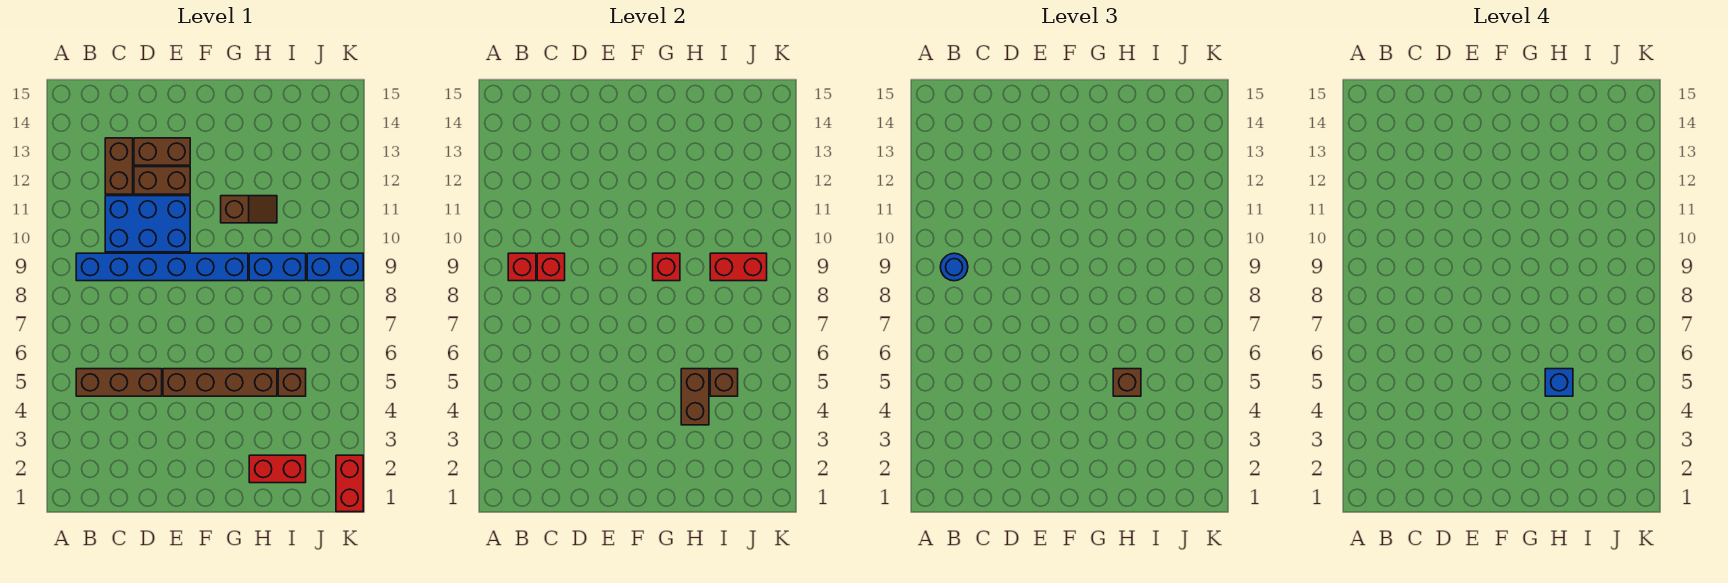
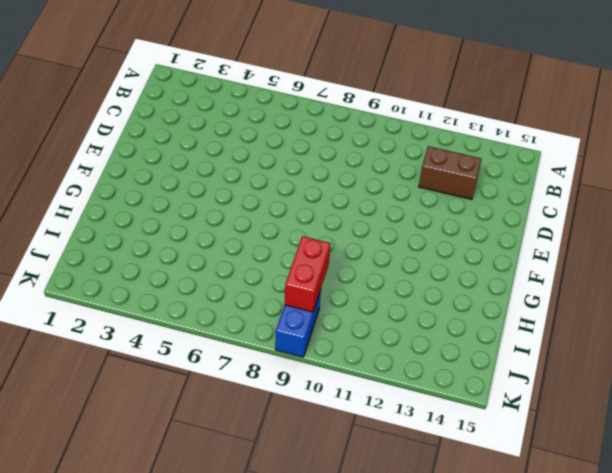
none -> brown brick B5:D5 level 1
none -> blue brick B9:G9 level 1
none -> blue brick C10:E11 level 1

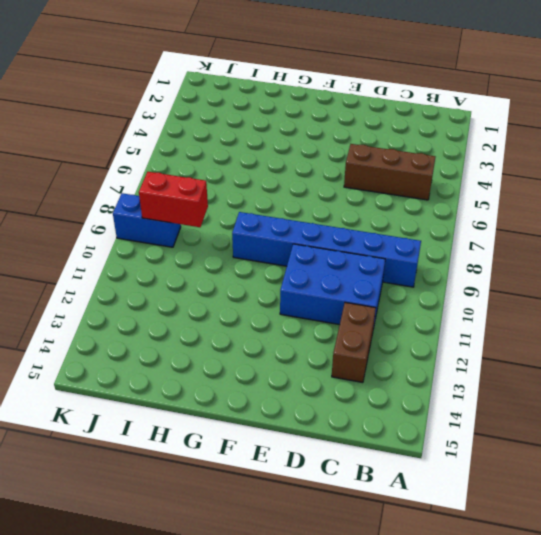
none -> brown brick D12:E12 level 1
none -> brown brick D13:E13 level 1
none -> brown brick E5:H5 level 1

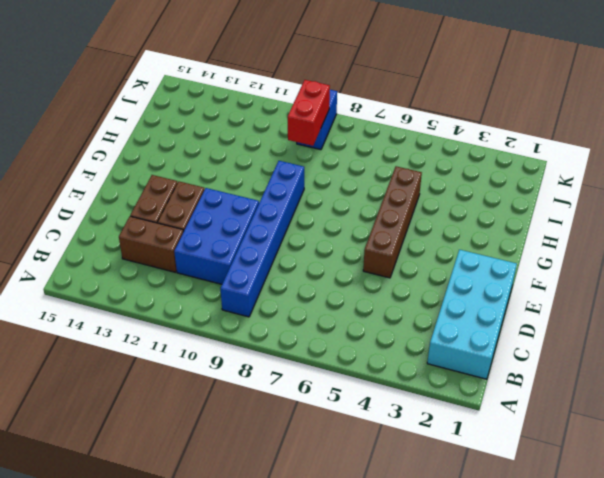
cyan brick B1:E2 level 1 -> none
none -> brown brick B5:D5 level 1
none -> brown slope G11:H11 level 1 top G
none -> red brick H2:I2 level 1

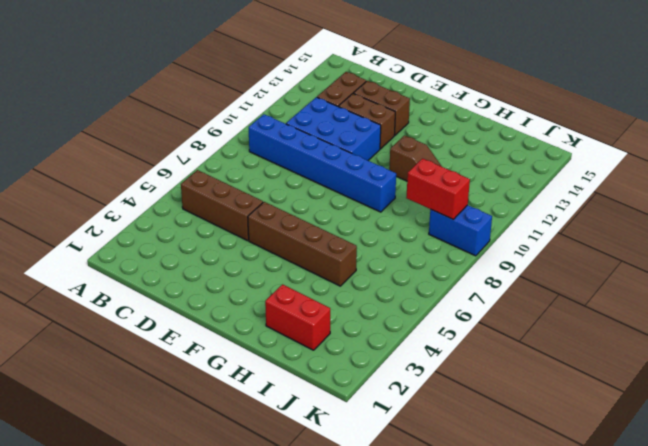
none -> blue brick H9:I9 level 1
none -> brown brick I5 level 1
none -> red brick K1:K2 level 1

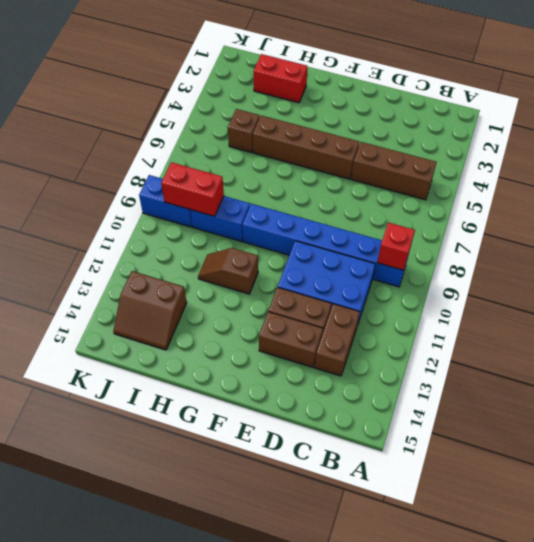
brown slope I13:J14 level 1 top 13 -> none
none -> red brick K1:K2 level 1
none -> red brick C9 level 2
none -> red brick G9 level 2

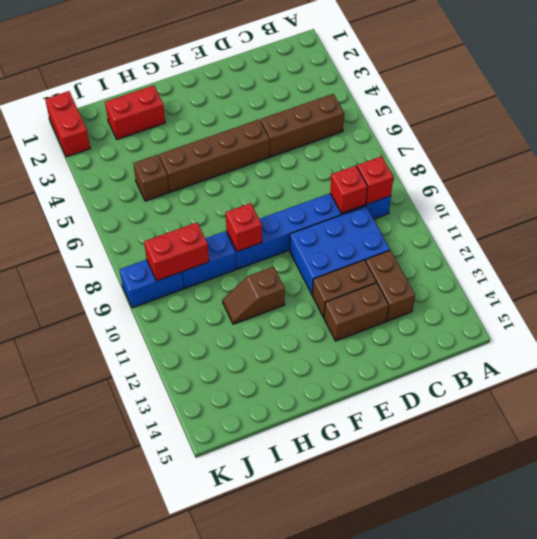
none -> brown brick H4:H5 level 2
none -> brown brick I5 level 2
none -> blue round brick B9 level 3

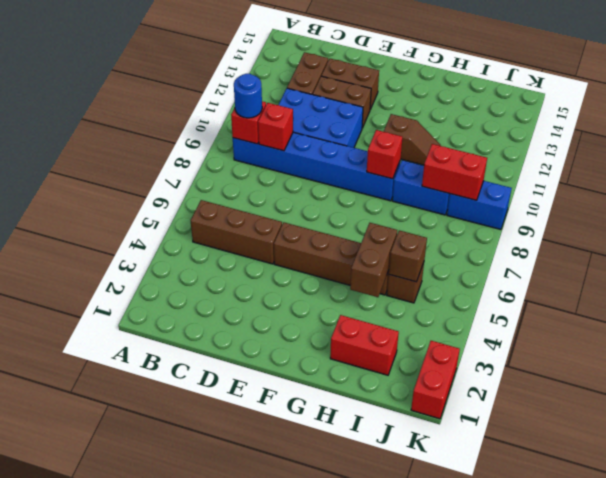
none -> brown brick H5 level 3
none -> blue brick H5 level 4

